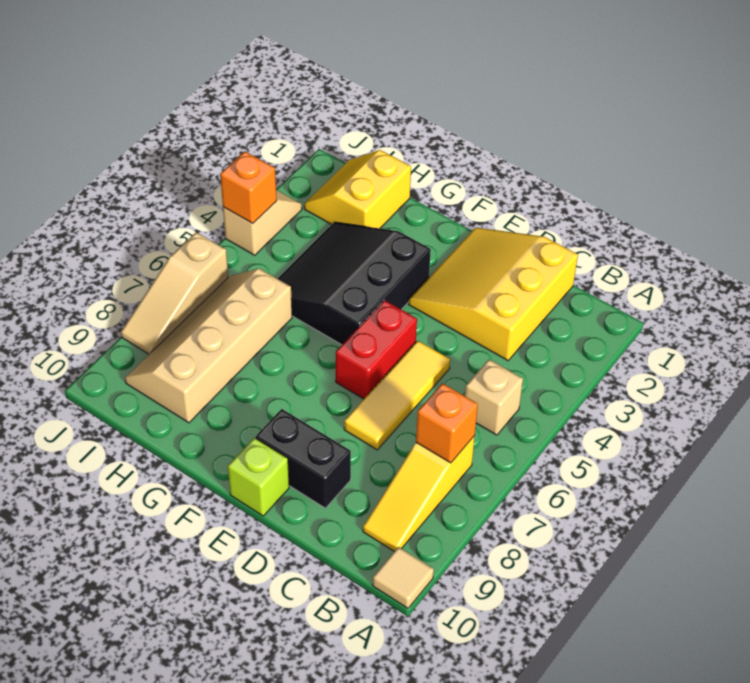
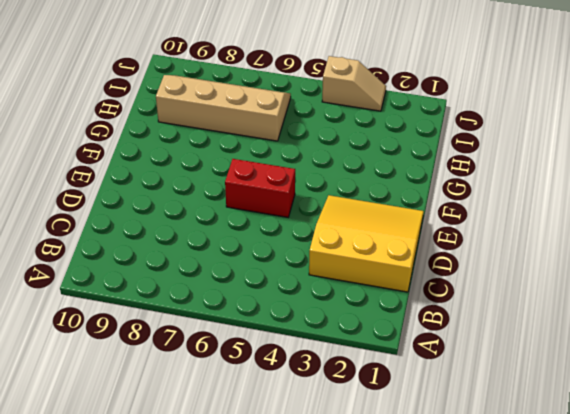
none -> tan tile A10 level 1
none -> tan brick B5 level 1
none -> yellow slope B7:B9 level 1 top 7

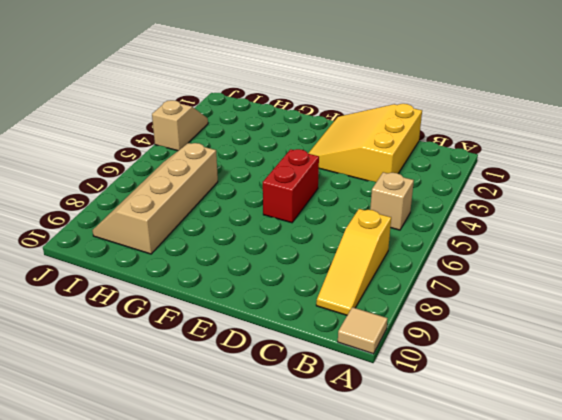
none -> yellow tile D5:D7 level 1
none -> black brick D9:E9 level 1
none -> lime brick E10 level 1

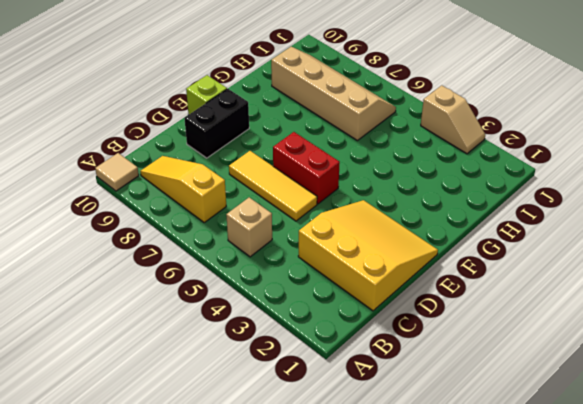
none -> black slope F3:H5 level 1 top F
none -> yellow slope H1:I2 level 1 top H
none -> tan slope J6:J8 level 1 top 6

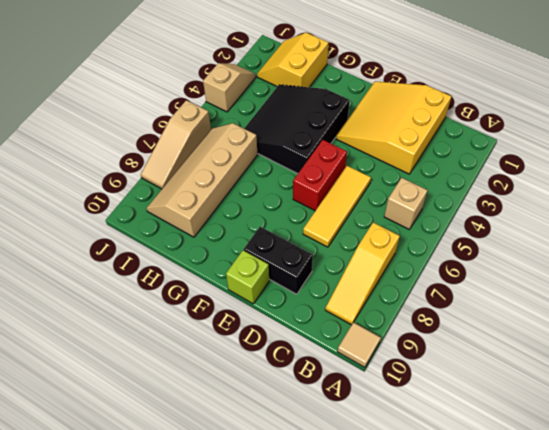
none -> orange brick B7 level 2
none -> orange brick J4 level 2

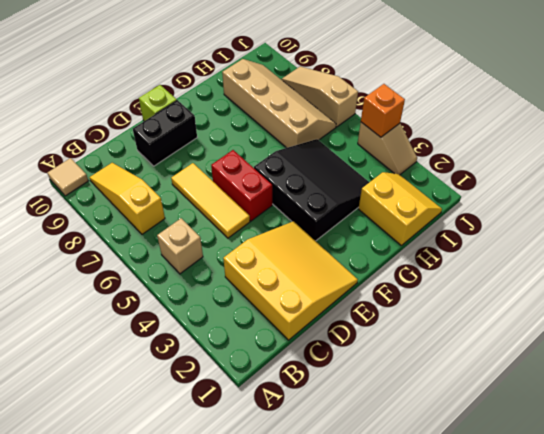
none -> orange brick B7 level 2

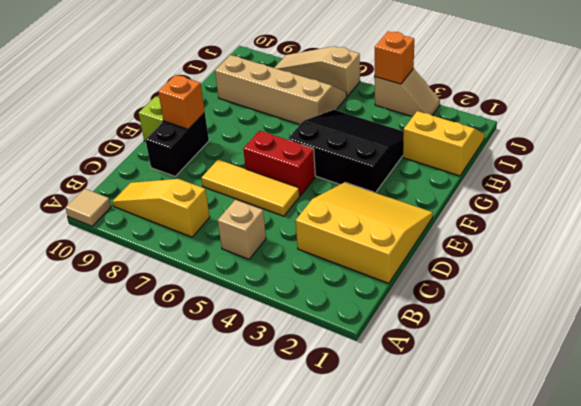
orange brick E9 level 2 -> orange brick B7 level 2

